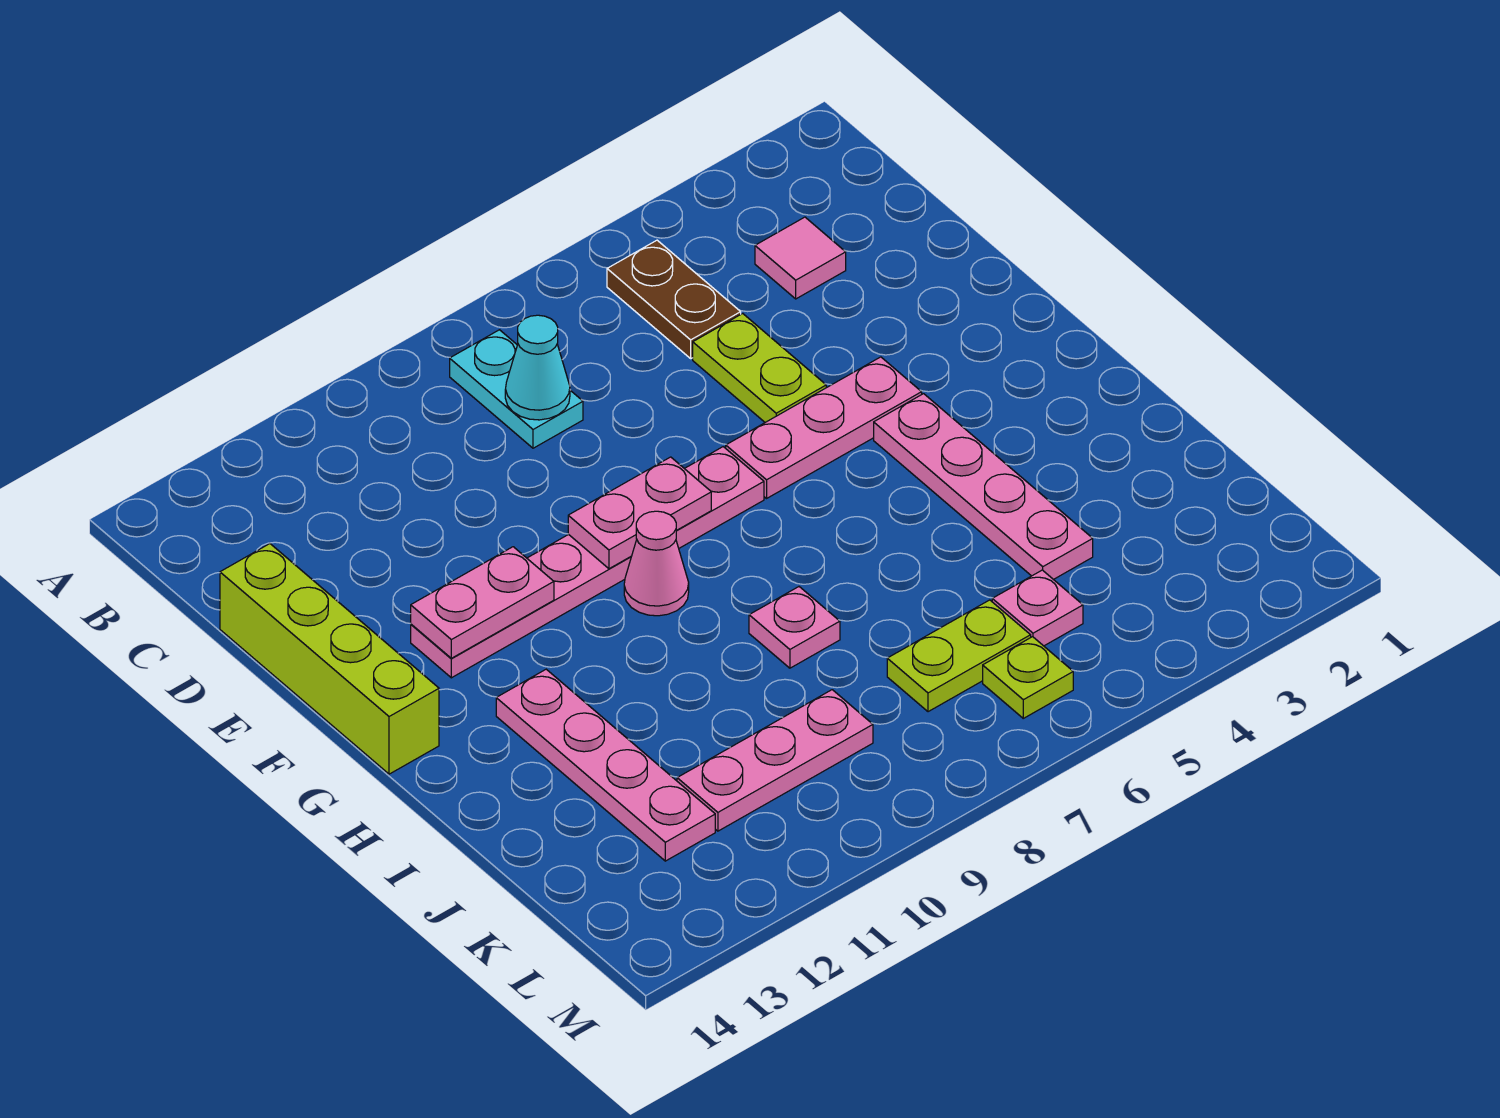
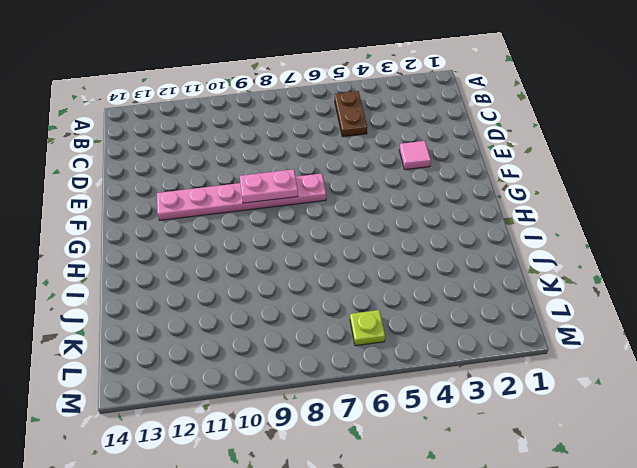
pink tile E3 level 1 -> pink tile C3 level 1
none -> cyan plate B8:C8 level 1
none -> lime plate D5:E5 level 1
none -> lime brick D14:G14 level 1

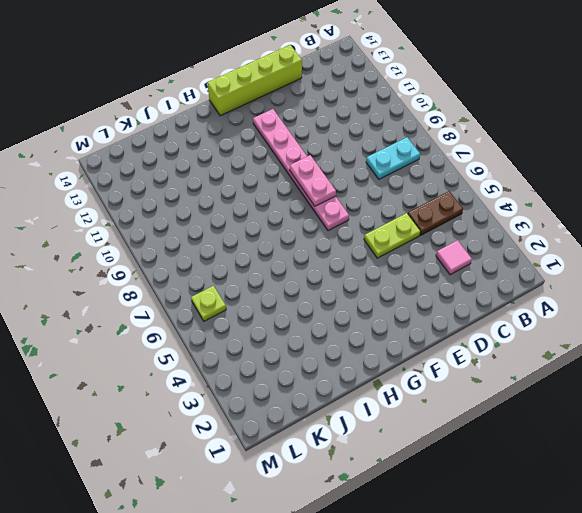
none -> pink plate F4:F6 level 1
none -> pink plate G4:J4 level 1
none -> pink cone G9 level 1

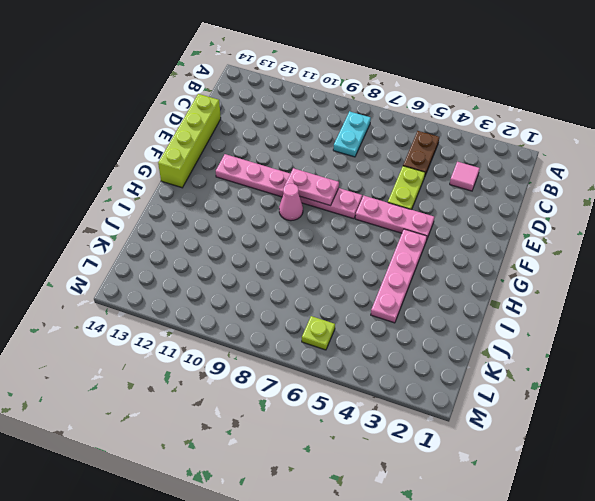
none -> pink plate H12:K12 level 1
none -> pink plate I8 level 1
none -> pink plate K5 level 1

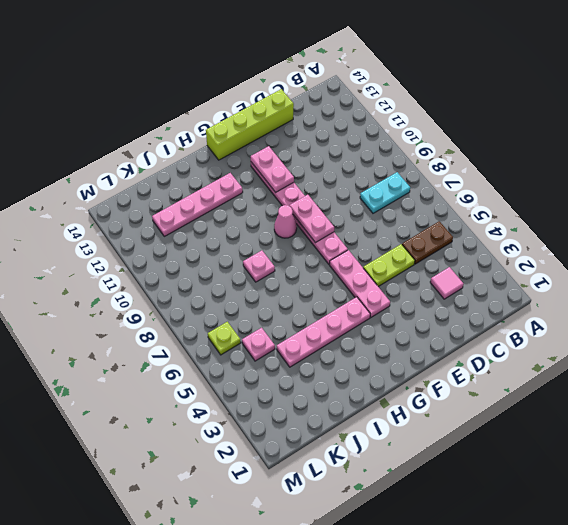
none -> lime plate K6:K7 level 1
none -> pink plate K9:K11 level 1
none -> cyan cone C8 level 2

